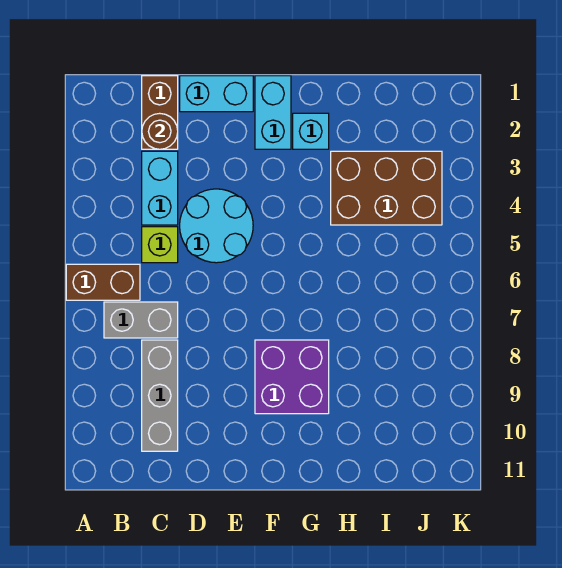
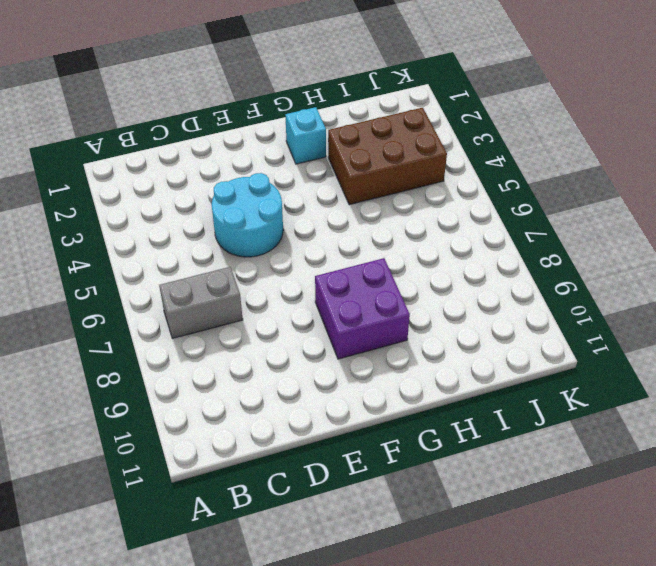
none -> brown brick A6:B6 level 1
none -> brown brick C1:C2 level 1
none -> cyan brick C3:C4 level 1

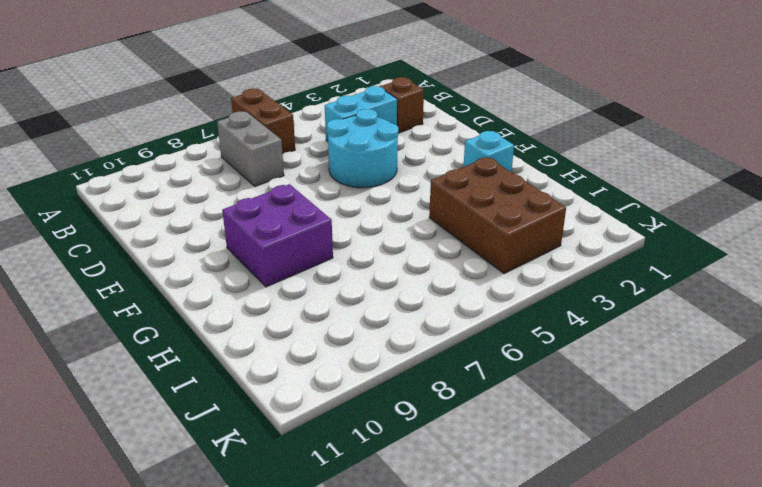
brown brick C2 level 1 -> brown brick C1:C2 level 1
none -> lime brick C5 level 1
none -> grey brick C8:C10 level 1
none -> cyan brick D1:E1 level 1

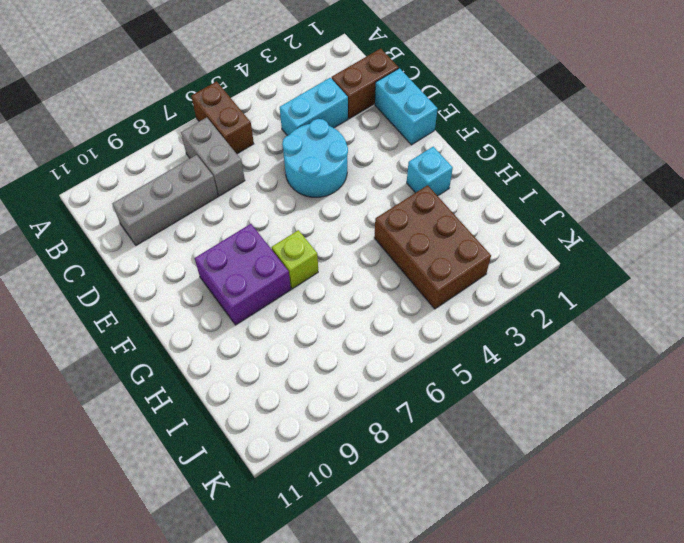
lime brick G7 level 1 -> lime brick C5 level 1
none -> cyan brick F1:F2 level 1
none -> brown round brick C2 level 2

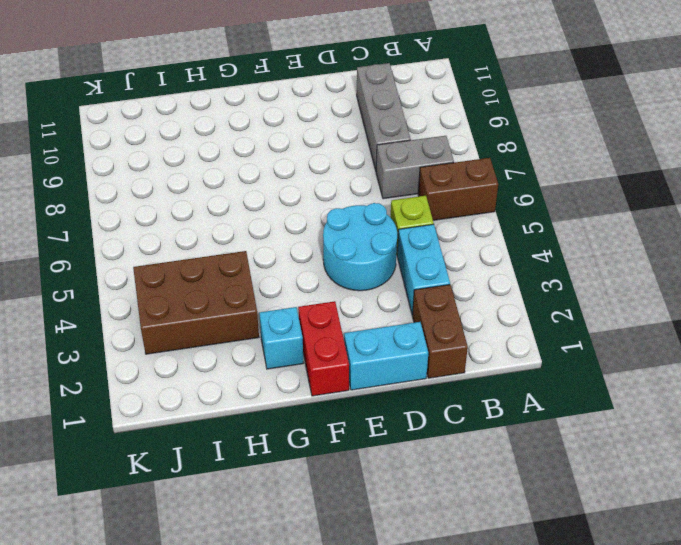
red brick F1:F2 level 1 -> cyan brick F1:F2 level 1
none -> purple brick F8:G9 level 1
none -> brown round brick C2 level 2

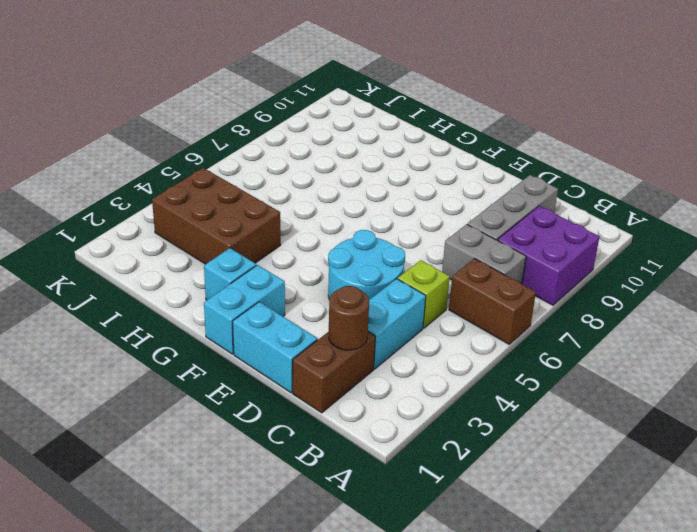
purple brick A8:B9 level 1 -> purple brick F8:G9 level 1

